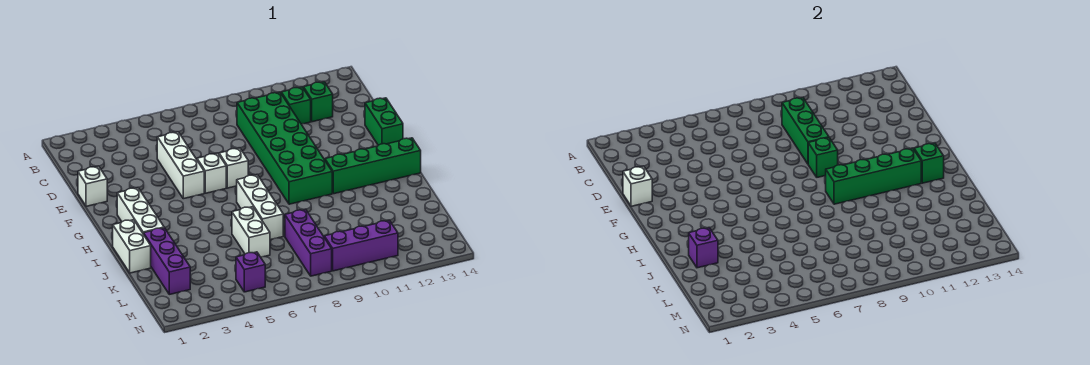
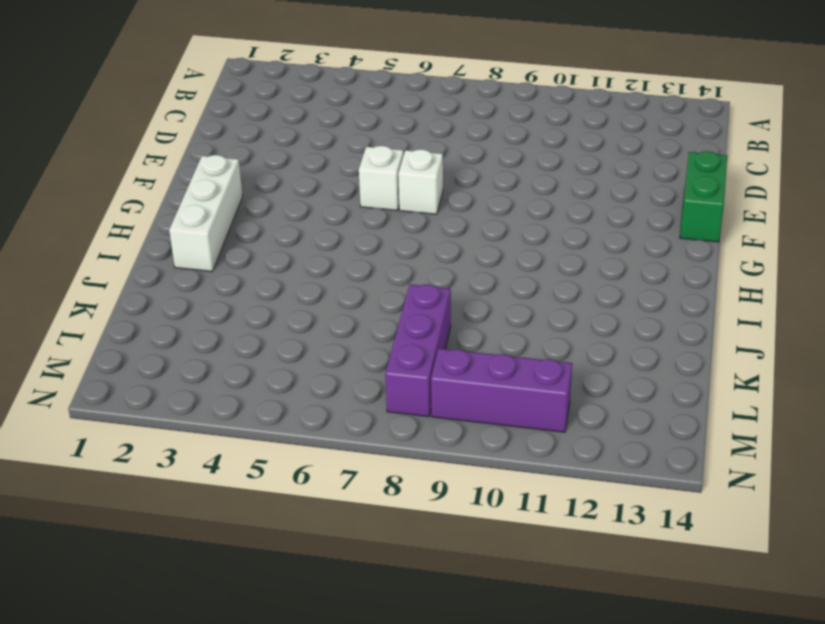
none -> green brick C9:H10 level 1
none -> green brick C11 level 1
none -> green brick C12 level 1

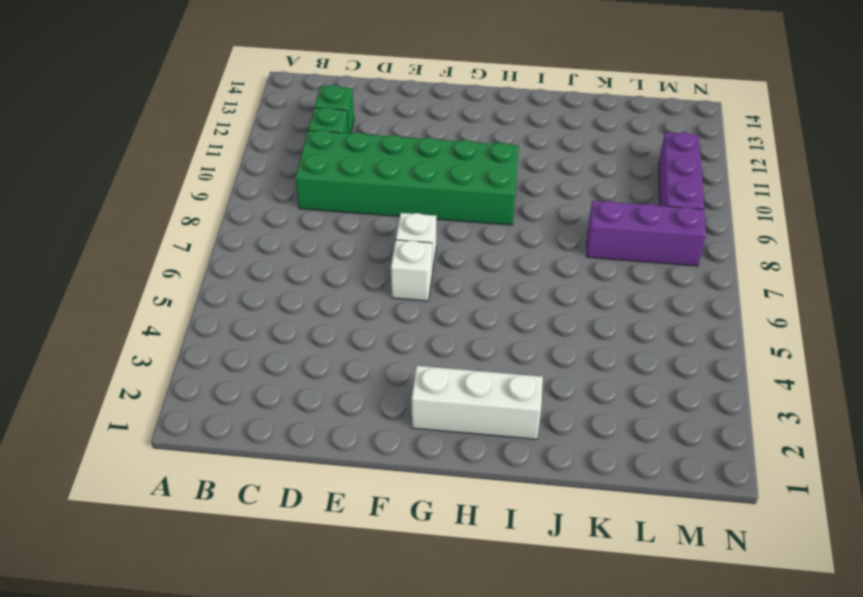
none -> white brick D5:F5 level 1
none -> white brick E1 level 1
none -> green brick E14:F14 level 1

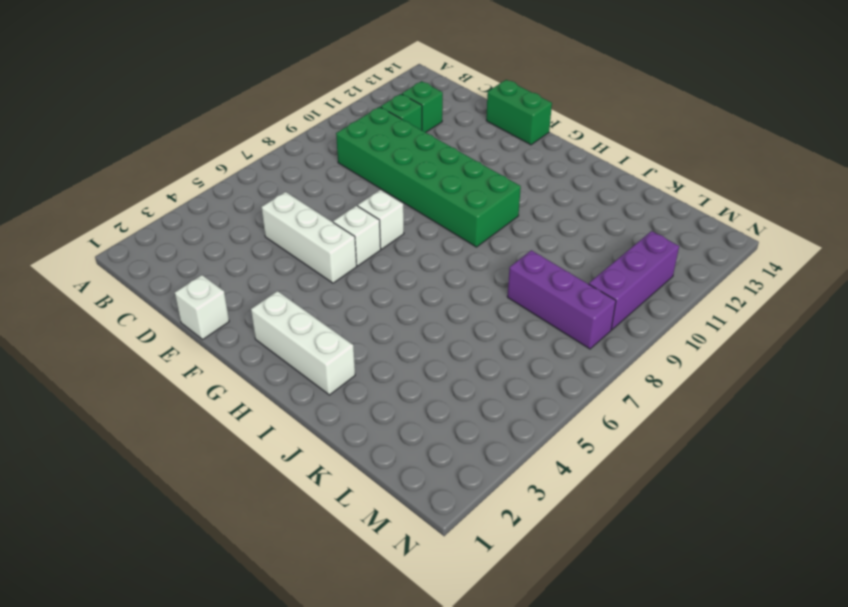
none -> white brick H7:J7 level 1
none -> green brick H11:H14 level 1
none -> white brick I1:J1 level 1

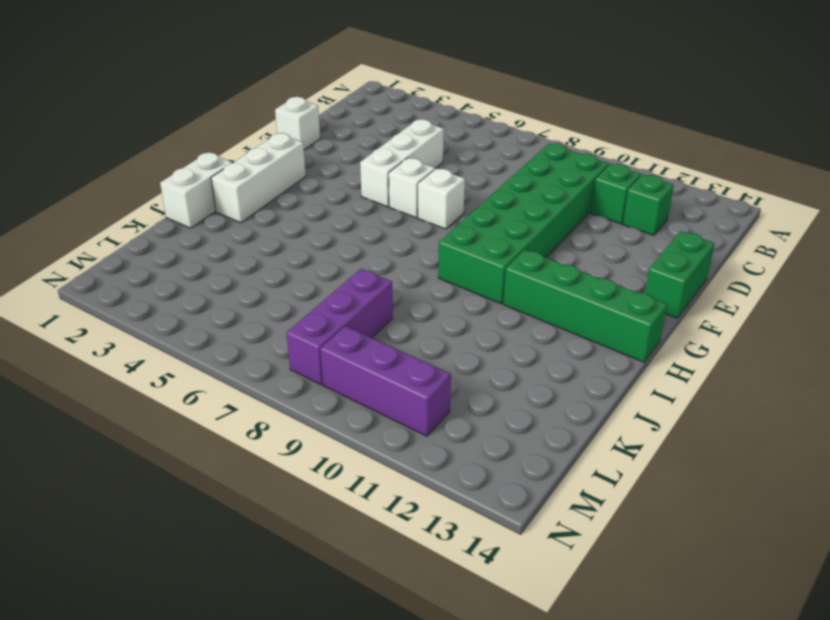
none -> white brick H7:J7 level 1
none -> purple brick J2:L2 level 1
none -> white brick J6:K6 level 1

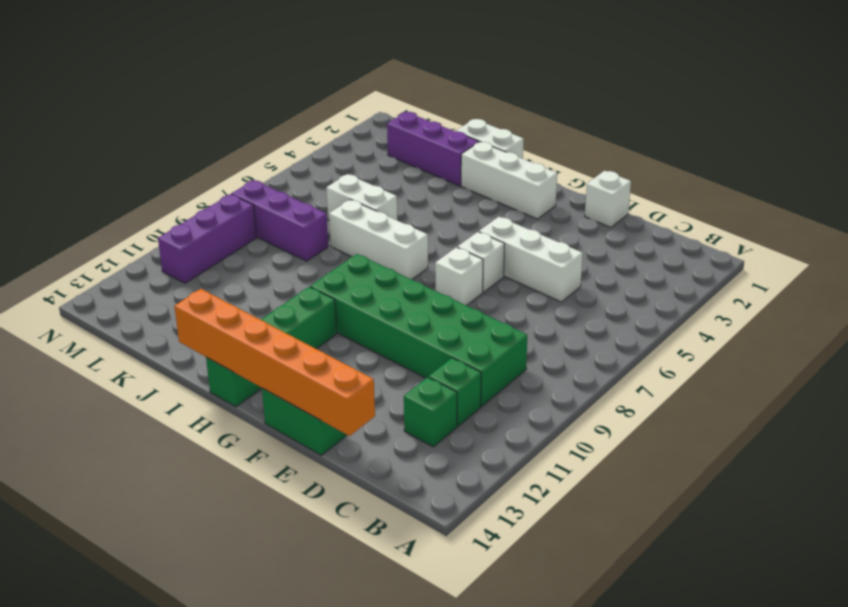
orange brick D14:I14 level 2 -> none
none -> purple brick M5 level 1
none -> green brick C9:E9 level 2
none -> white brick E1 level 2

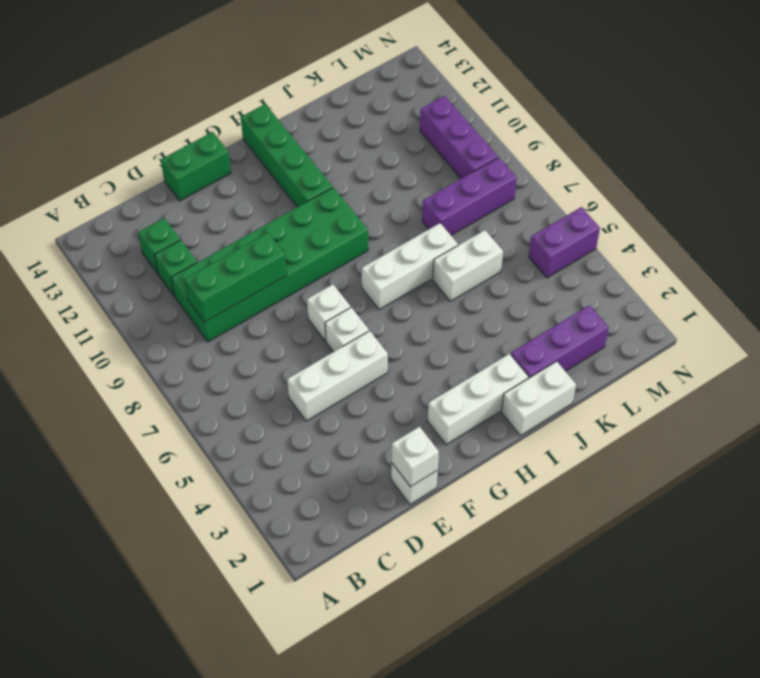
purple brick M5:N5 level 1 -> purple brick M5 level 1
none -> green brick F9 level 2
none -> green brick H9:H12 level 2
none -> green brick H13 level 2

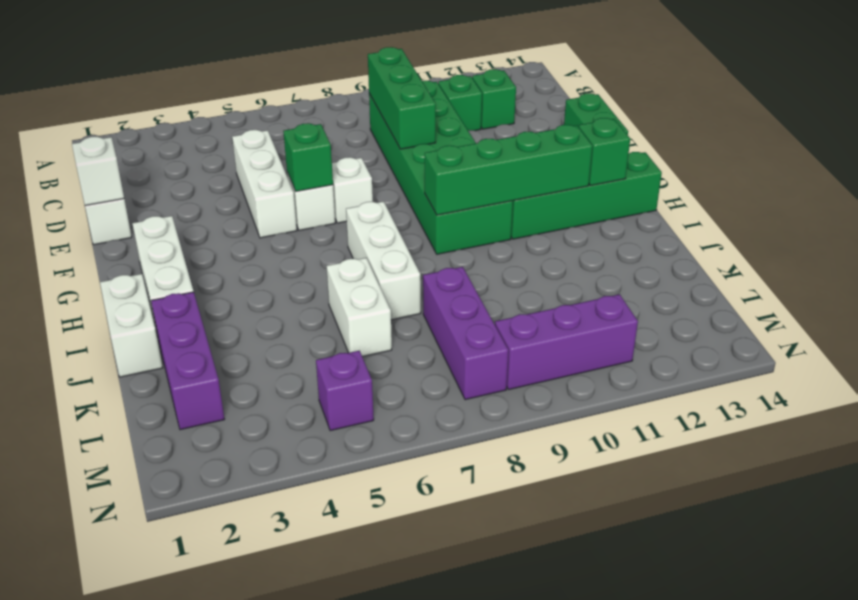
green brick F6 level 2 -> green brick F9 level 2
none -> purple brick J2 level 2

